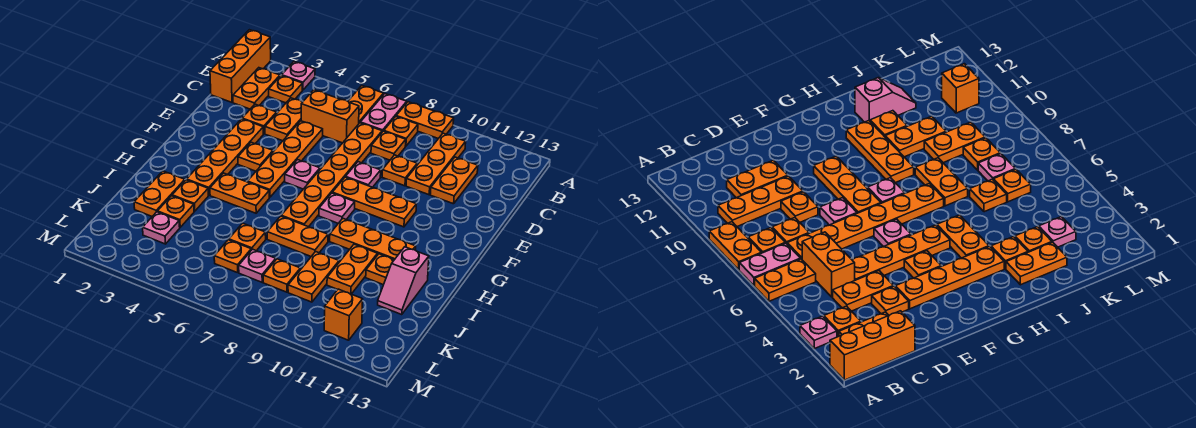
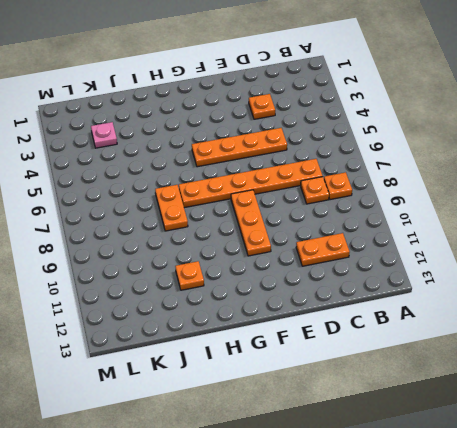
none -> orange brick A1:C1 level 1
none -> pink plate A3 level 1
none -> orange plate A6:B6 level 1
none -> pink plate A7:B7 level 1

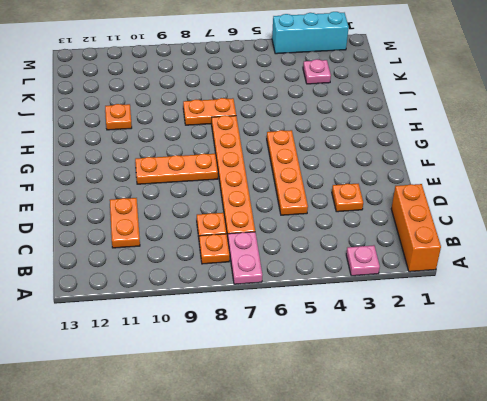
cyan brick M2:M4 level 1 -> none
none -> orange plate A6:B6 level 1
none -> orange plate A8:A9 level 1
none -> orange plate B2:C2 level 1
none -> orange plate B3 level 1

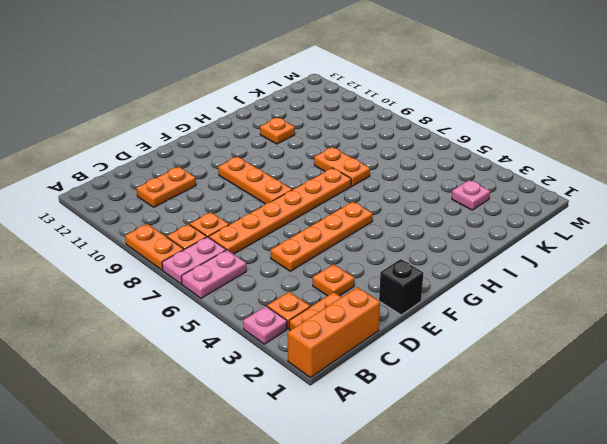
pink plate A6:B6 level 1 -> orange plate A6:B6 level 1
black brick E1 level 1 -> none
none -> orange plate B10:D10 level 1
none -> orange plate C4:D4 level 1
none -> orange brick C5:C6 level 1
none -> orange plate D9 level 1

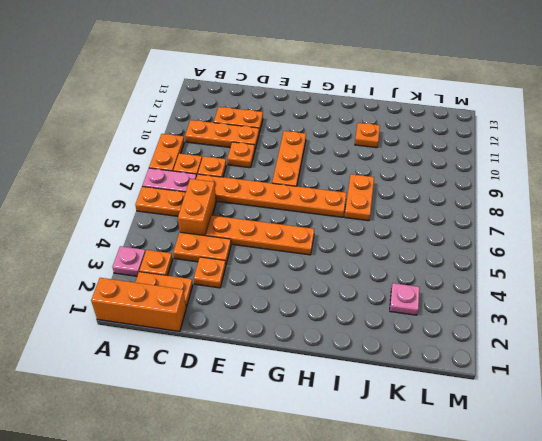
none -> orange plate E3:H3 level 1
none -> pink plate E8 level 1
none -> orange plate F4 level 1
none -> pink plate F6 level 1

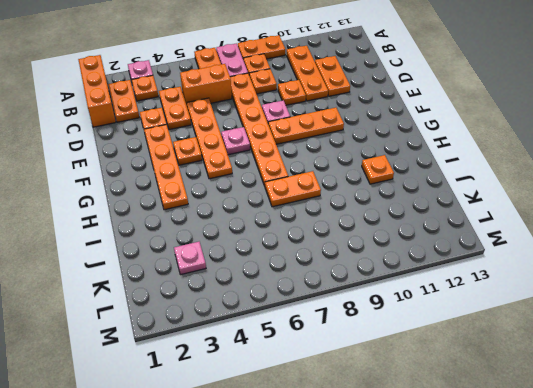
none -> pink plate G8 level 1
none -> orange plate H4:H5 level 1
none -> orange plate H9:H11 level 1
none -> orange plate I2:J2 level 1

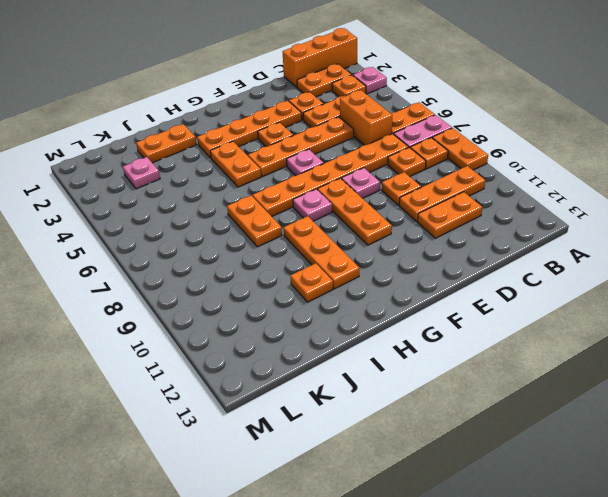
none -> orange plate I3 level 1
none -> orange plate I10:J10 level 1
none -> pink slope I12:J12 level 1 top I
none -> orange plate J3 level 1

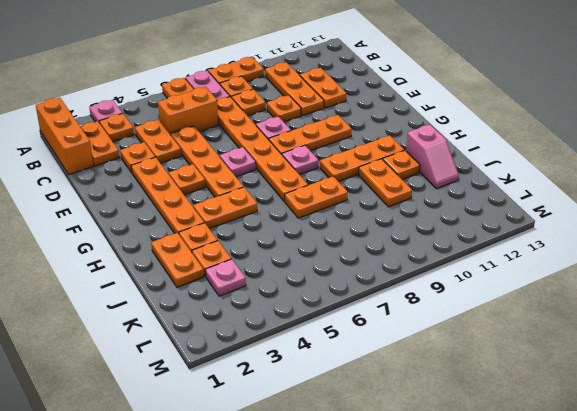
none -> orange plate J6 level 1
none -> orange plate J9:K9 level 1
none -> orange plate K6 level 1
none -> pink plate K7 level 1

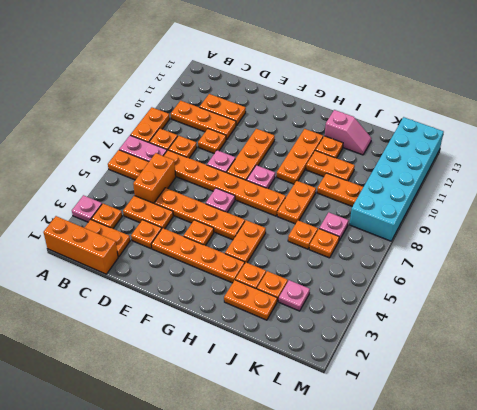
cyan brick L8:M13 level 1 -> orange brick L11 level 1
none -> orange plate K8 level 1

